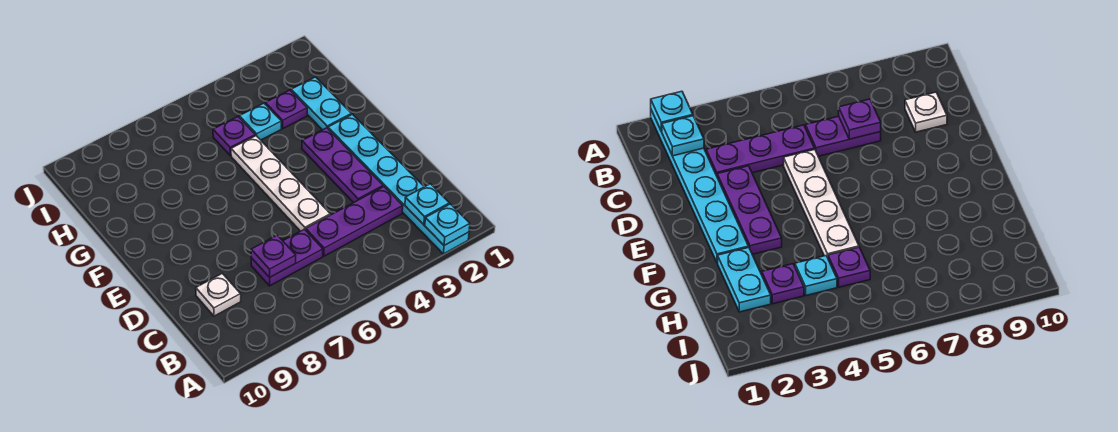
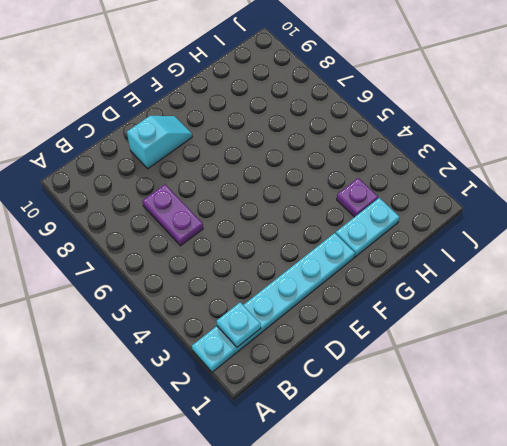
cyan slope D9:E9 level 1 top D -> none
none -> purple plate C3:C5 level 1
none -> white plate C9 level 1
none -> purple plate D3:F3 level 1

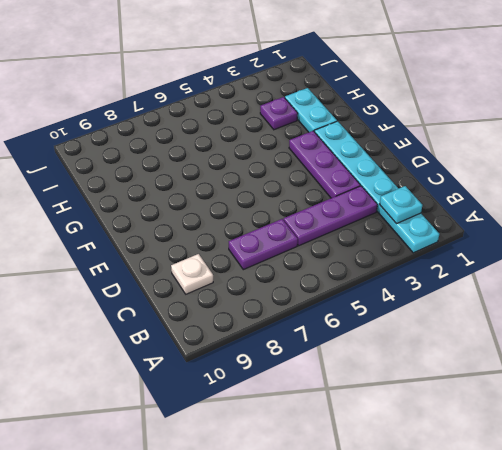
none -> white plate D5:G5 level 1
none -> cyan plate H4 level 1
none -> purple plate H5 level 1

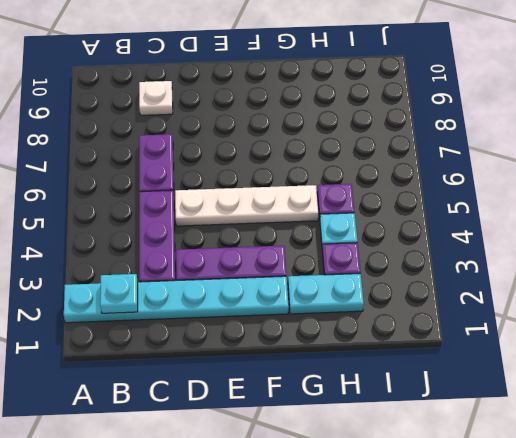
none -> cyan plate A2 level 2
none -> purple plate C7 level 2

